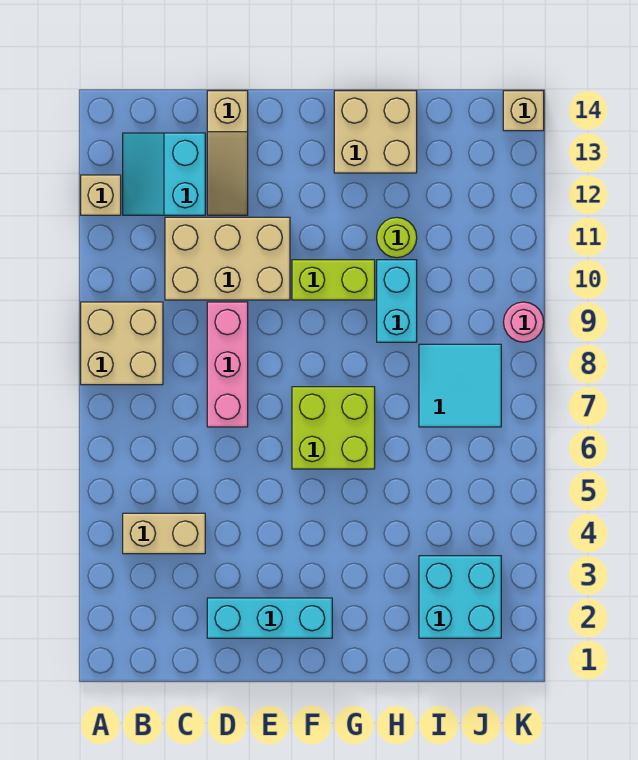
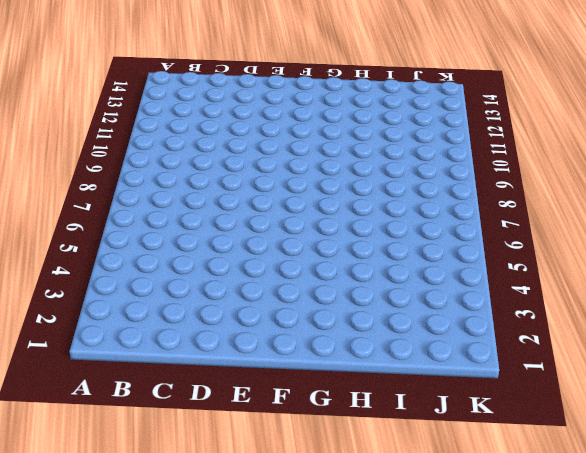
none -> tan brick A8:B9 level 1
none -> tan brick A12 level 1
none -> tan brick B4:C4 level 1

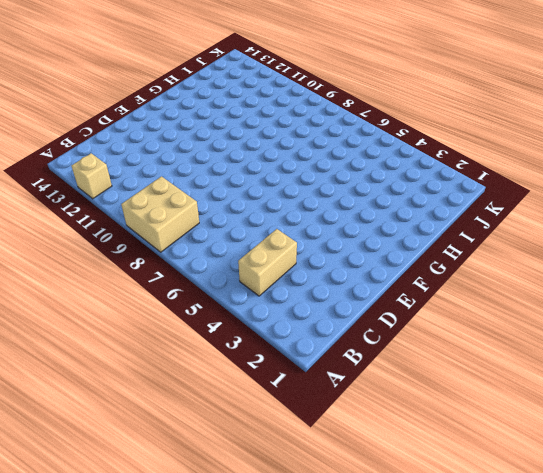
none -> cyan slope B12:C13 level 1 top C
none -> tan brick C10:E11 level 1
none -> cyan brick D2:F2 level 1

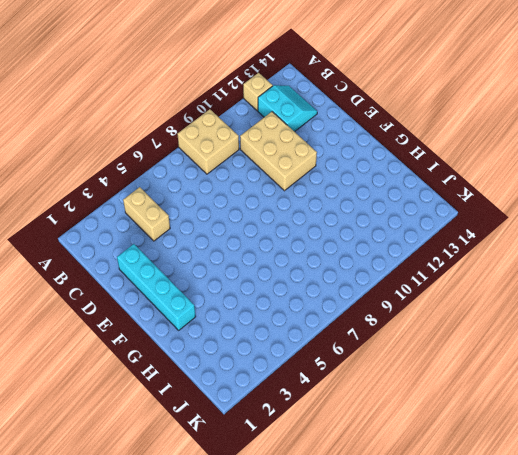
cyan slope B12:C13 level 1 top 12 -> cyan slope B12:C13 level 1 top C
cyan brick D2:G2 level 1 -> cyan brick D2:F2 level 1
none -> pink brick D7:D9 level 1
none -> tan slope D12:D14 level 1 top 14
none -> lime brick F6:G7 level 1

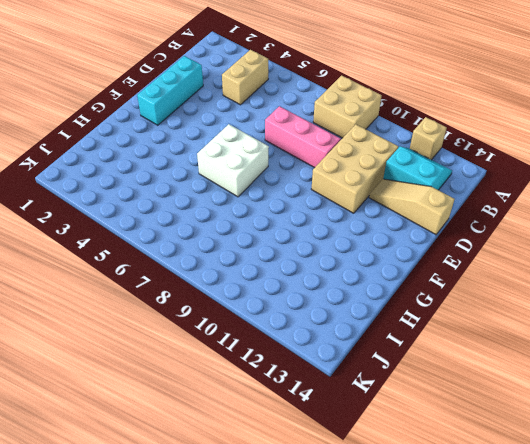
white brick F6:G7 level 1 -> lime brick F6:G7 level 1
none -> lime brick F10:G10 level 1
none -> tan brick G13:H14 level 1
none -> cyan brick H9:H10 level 1

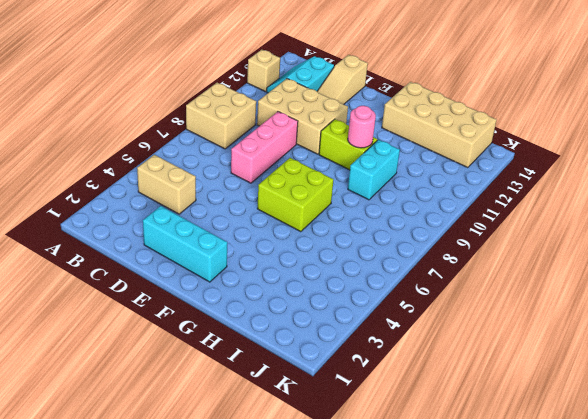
pink round brick G10 level 2 -> pink round brick K9 level 1
tan brick G13:J14 level 1 -> tan brick G13:H14 level 1
none -> lime round brick H11 level 1
none -> cyan brick I2:J3 level 1
none -> cyan tile I7:J8 level 1

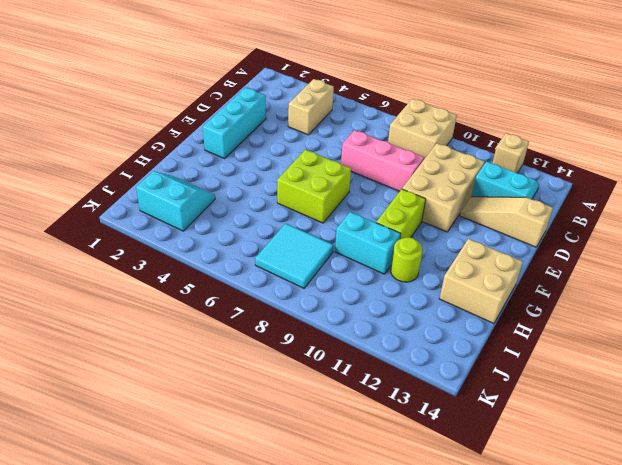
cyan slope I2:J3 level 1 top J -> cyan brick I2:J3 level 1
none -> pink round brick K9 level 1
none -> tan brick K14 level 1

